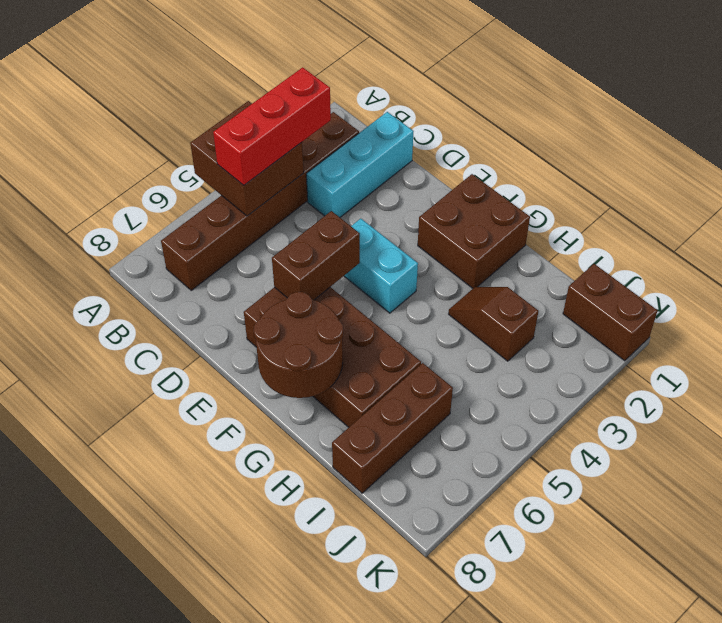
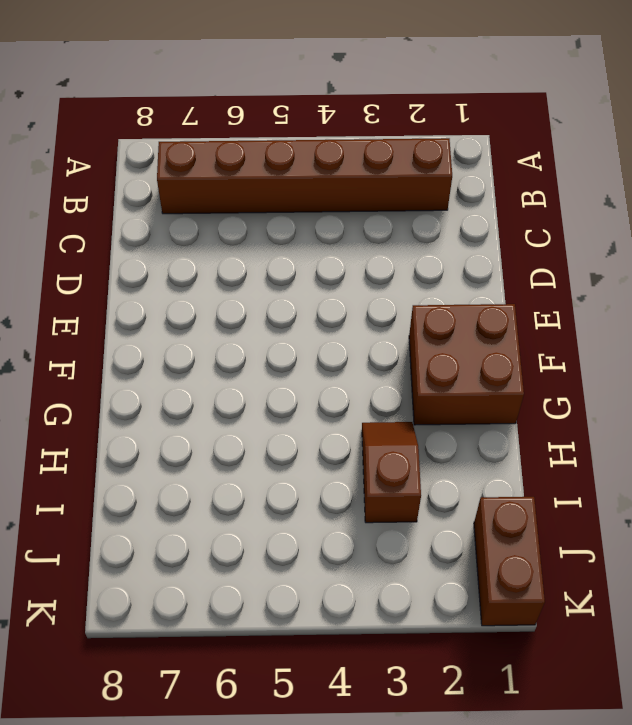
none -> cyan brick C1:C3 level 1
none -> cyan brick E4:F4 level 1
none -> brown brick E6:H7 level 1

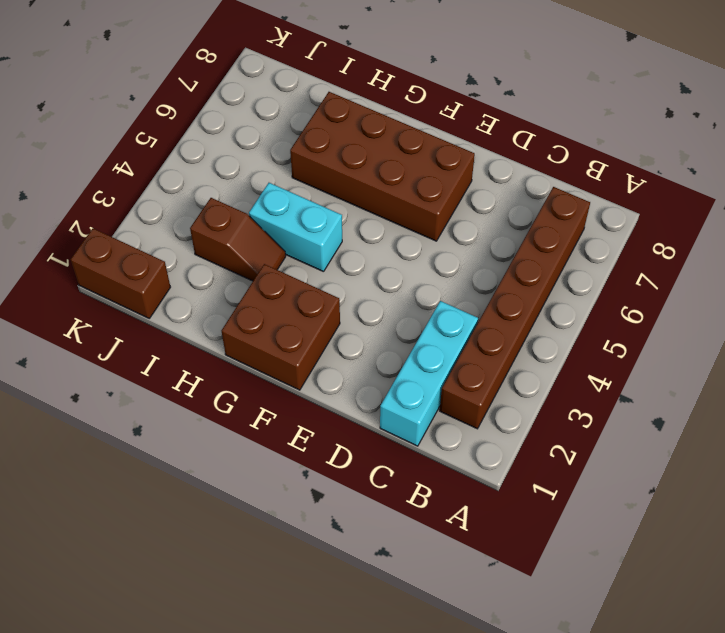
cyan brick G4:H4 level 1 -> cyan brick E4:F4 level 1
none -> brown brick I6:I8 level 1
none -> brown brick A4:B5 level 2
none -> brown brick E5:E6 level 2

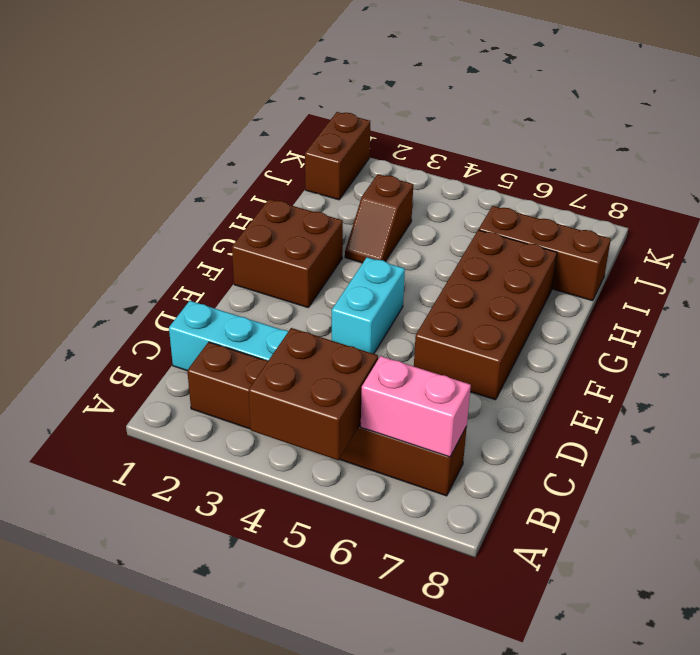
pink brick B6:B7 level 2 -> none
none -> brown brick E5:E6 level 2
none -> brown round brick F7:G8 level 2
none -> red brick B3:B5 level 3

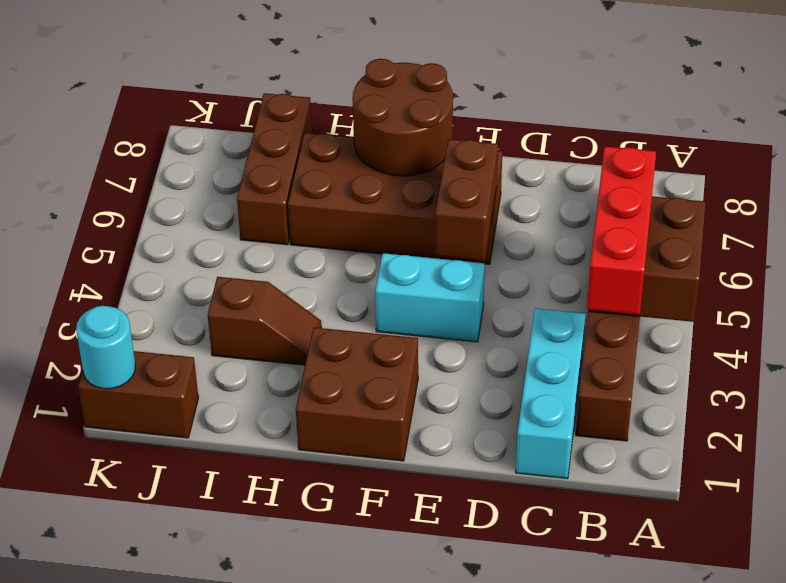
cyan round brick K1 level 2 -> none

